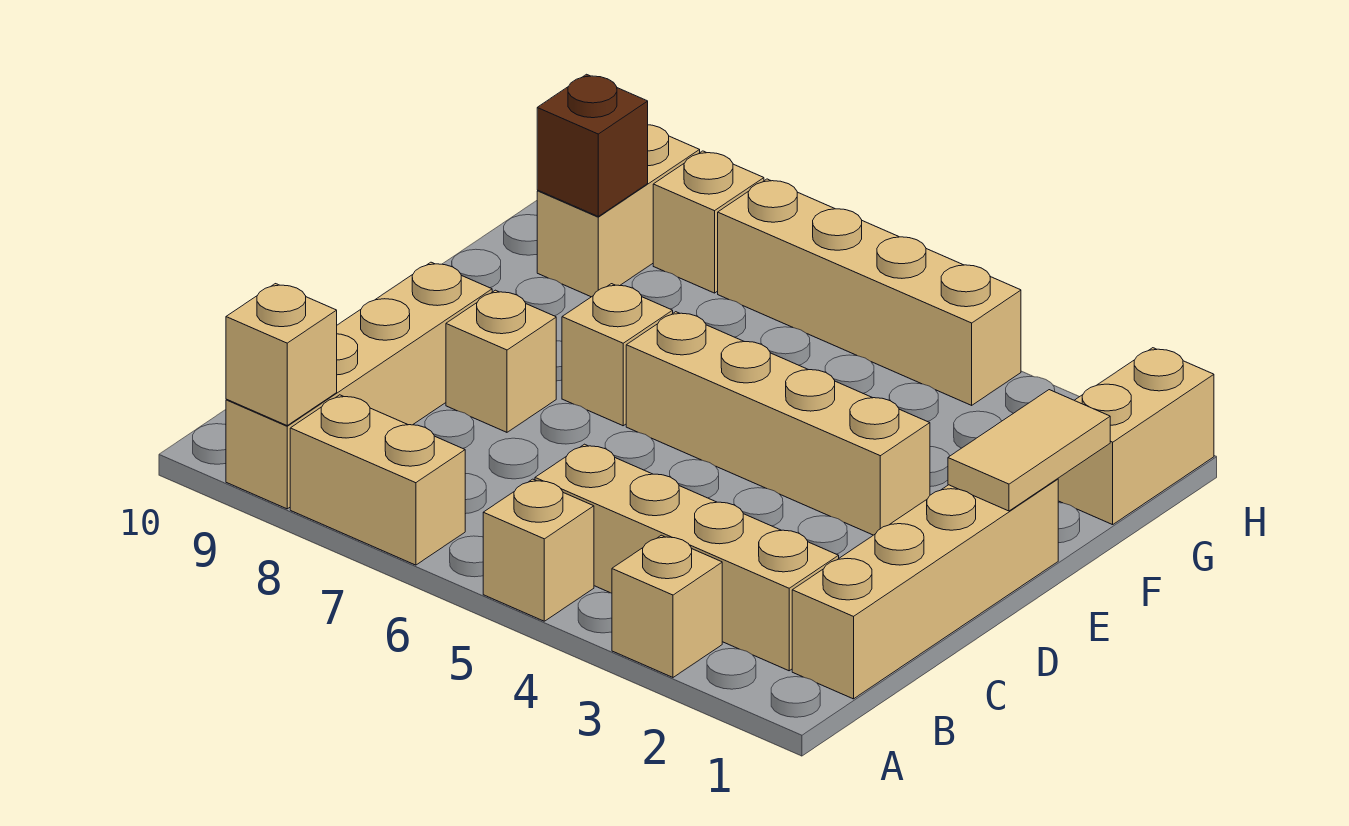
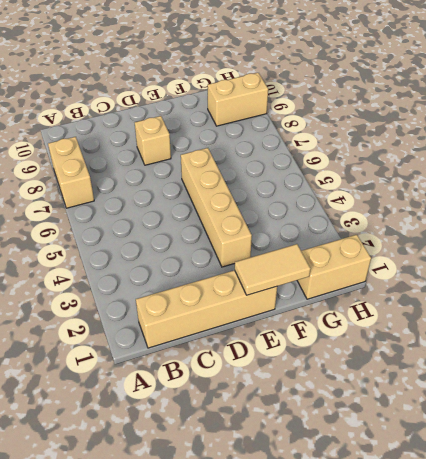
none -> tan brick A3 level 1
none -> tan brick A5 level 1
none -> tan brick A9:D9 level 1

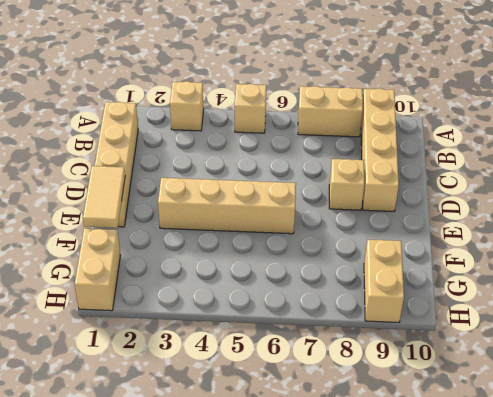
none -> tan brick B2:B5 level 1
none -> tan brick E7 level 1
none -> tan brick H4:H7 level 1

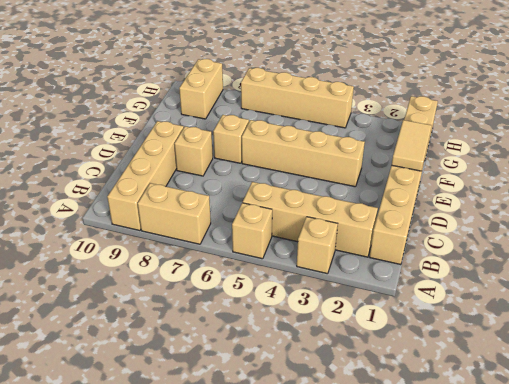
none -> tan brick H8 level 1
none -> tan brick A9 level 2
none -> brown brick G9 level 2

